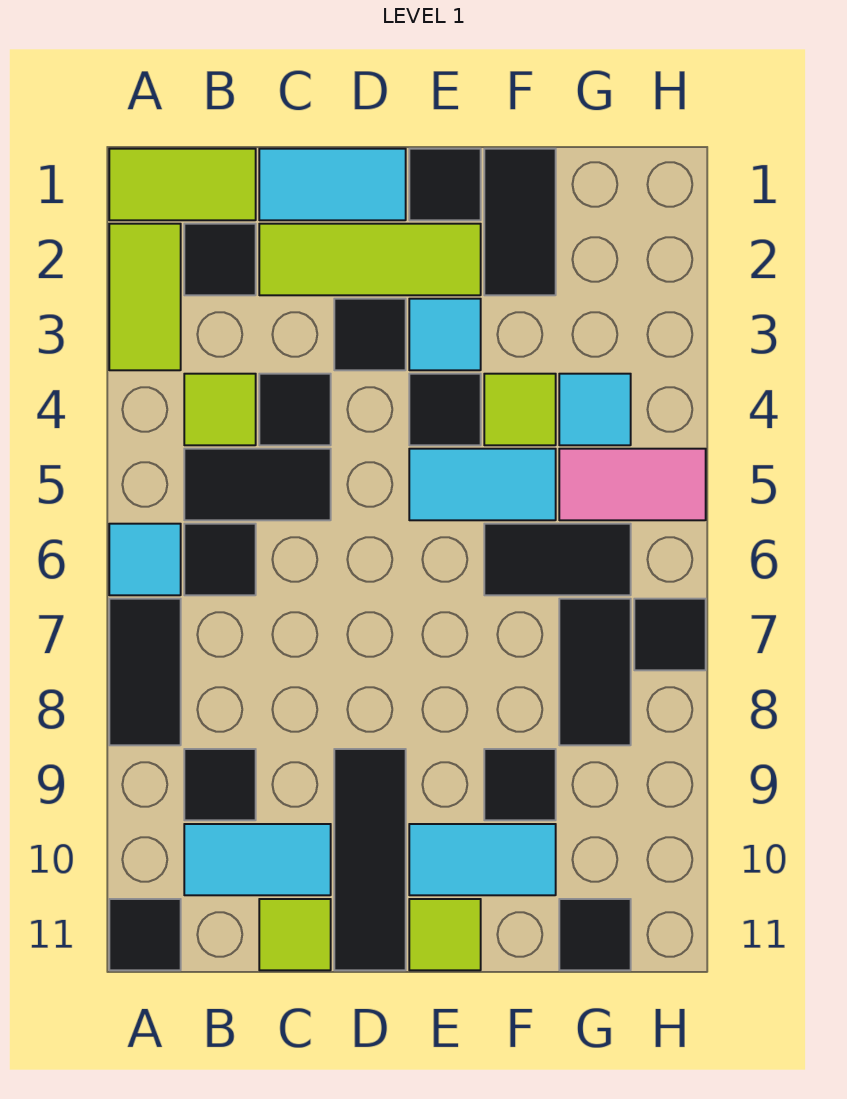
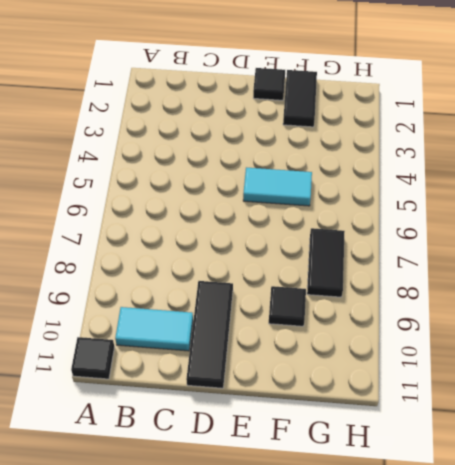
none -> lime tile A1:B1 level 1
none -> lime tile A2:A3 level 1
none -> cyan tile A6 level 1
none -> black tile A7:A8 level 1

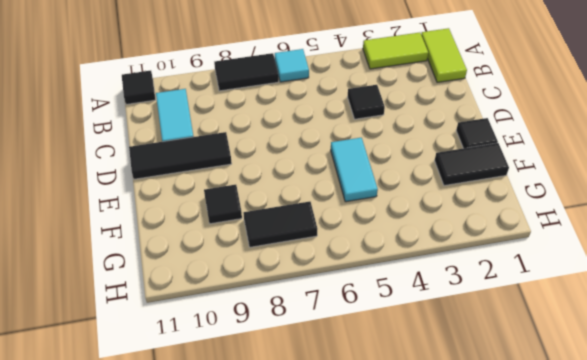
none -> black tile B2 level 1
none -> lime tile B4 level 1
none -> black tile B5:C5 level 1
none -> black tile B6 level 1

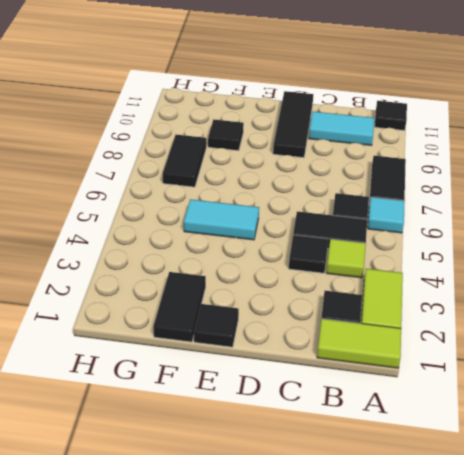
none -> black tile B9 level 1
none -> cyan tile C1:D1 level 1
none -> lime tile C2:E2 level 1
none -> lime tile C11 level 1

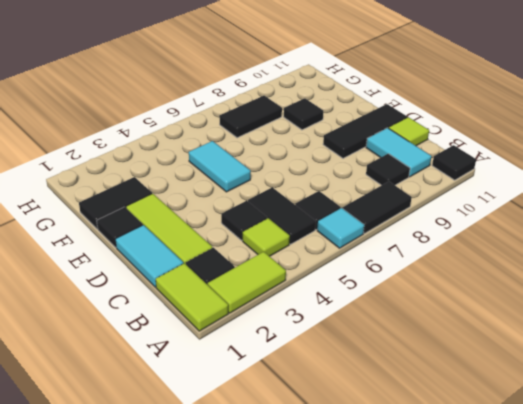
none -> black tile D3 level 1
none -> cyan tile E3 level 1
none -> black tile E4 level 1
none -> cyan tile E10:F10 level 1

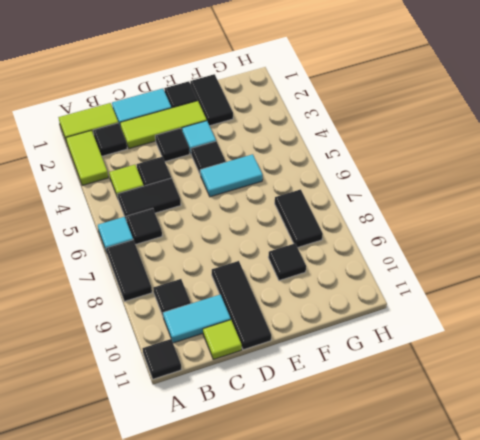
none -> cyan tile E10:F10 level 1
none -> lime tile E11 level 1
none -> lime tile F4 level 1
none -> black tile F6:G6 level 1

